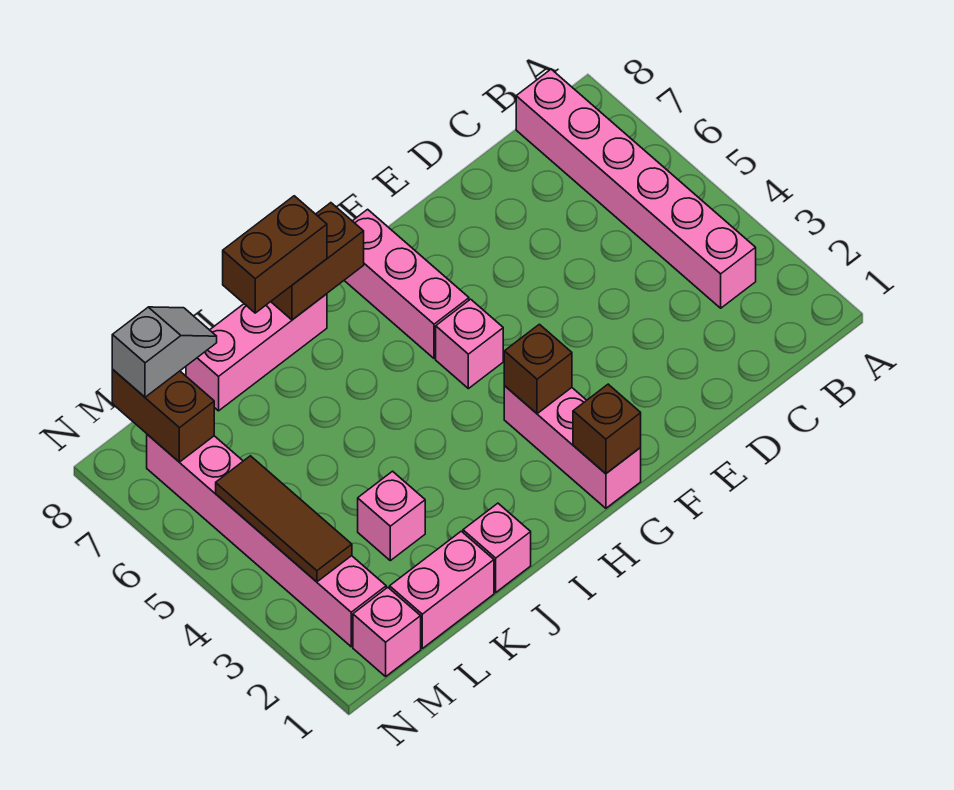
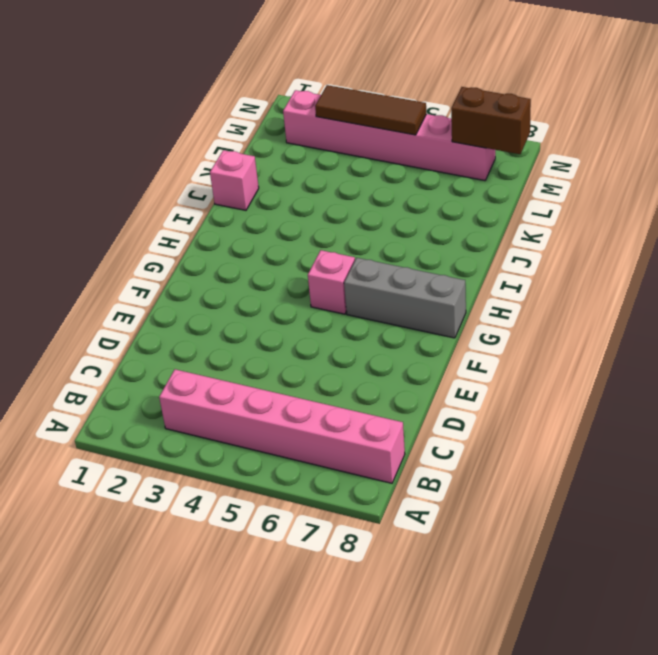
grey brick G6:G8 level 1 -> pink brick G6:G8 level 1
none -> pink brick G1:G3 level 1
none -> pink brick I8:K8 level 1
none -> pink brick K1:L1 level 1

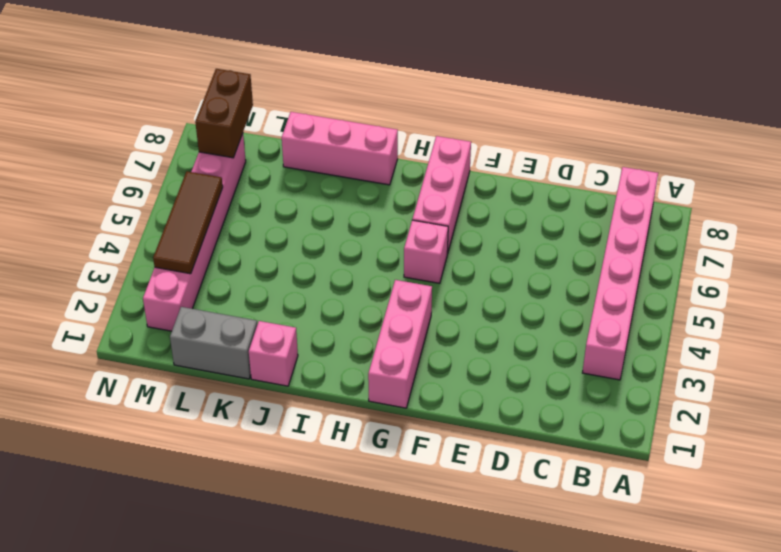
grey brick K1:L1 level 1 -> pink brick K1:L1 level 1
none -> pink brick K3 level 1
none -> pink brick M1 level 1
none -> brown brick G1 level 2

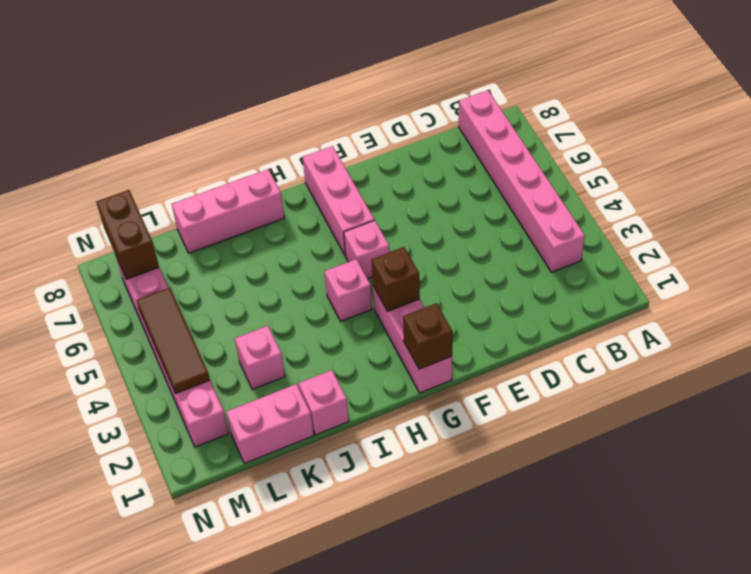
pink brick H4 level 1 -> pink brick M1 level 1
none -> brown brick H8:I8 level 2
none -> brown brick I8:J8 level 3
none -> grey slope L8:M8 level 3 top M

